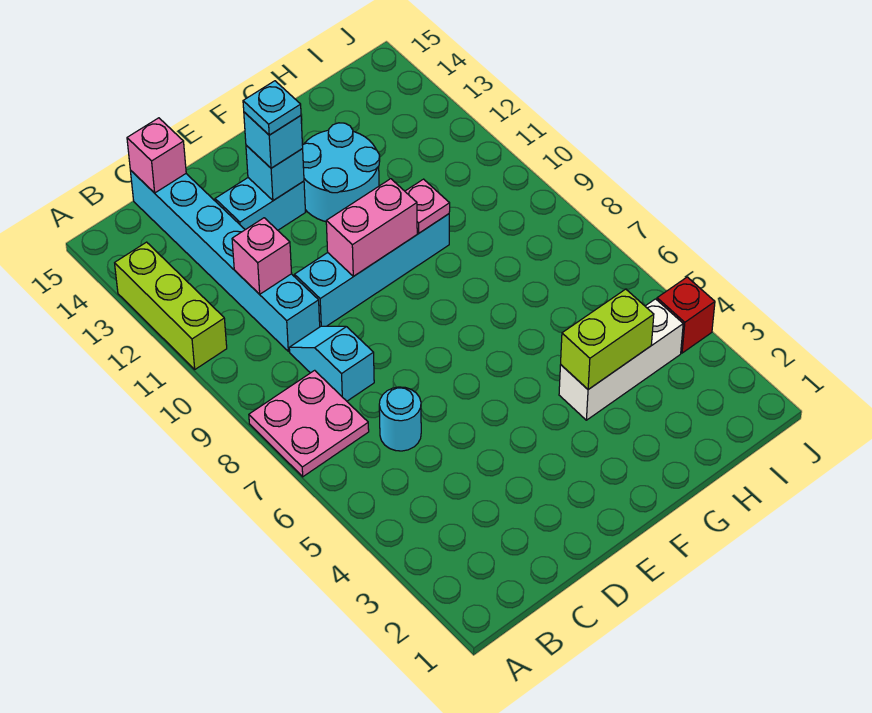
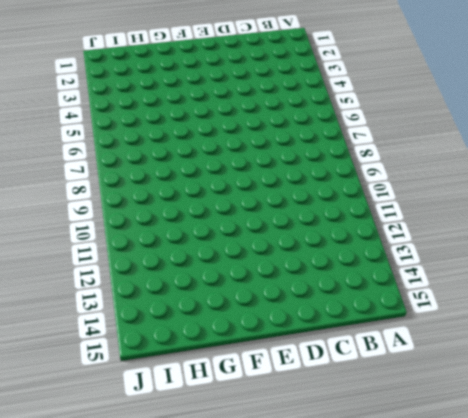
none -> pink plate A7:B8 level 1
none -> lime brick A11:A13 level 1
none -> cyan round brick C6 level 1

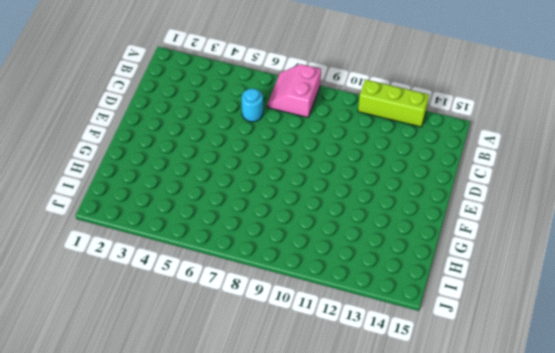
pink slope A7:B8 level 1 top 8 -> pink plate A7:B8 level 1
none -> cyan slope C8:C9 level 1 top 8
none -> cyan brick C10:C15 level 1
none -> cyan brick D10:G10 level 1

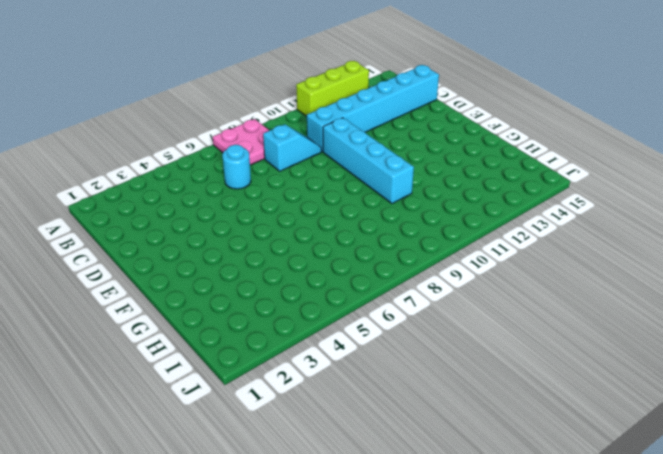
none -> cyan brick D13:E13 level 1
none -> cyan round brick F12:G13 level 1
none -> white brick G4:I4 level 1

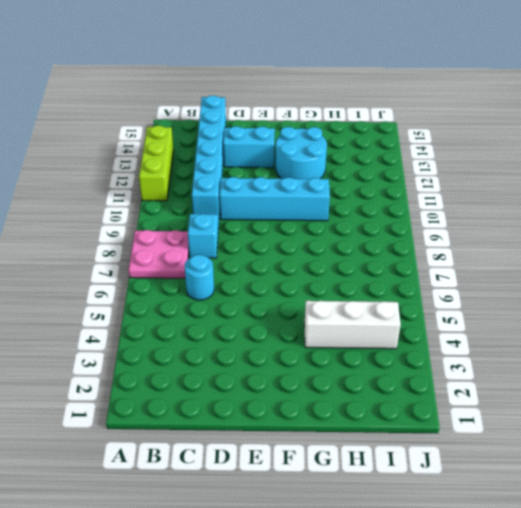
none -> red brick J4 level 1
none -> pink brick C11 level 2
none -> pink brick C15 level 2

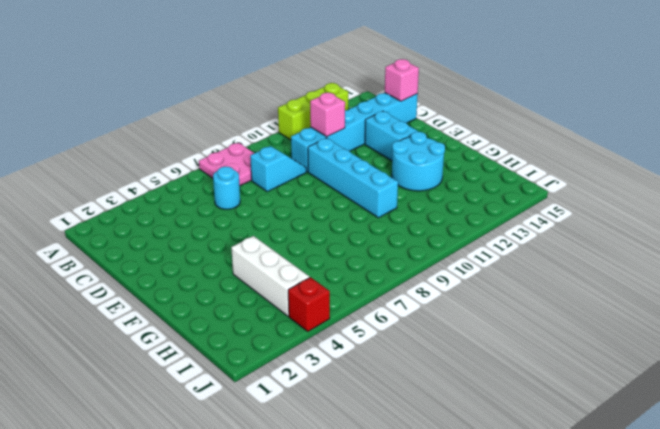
none -> pink brick E10:F10 level 2
none -> cyan brick E13 level 2
none -> lime brick G4:H4 level 2

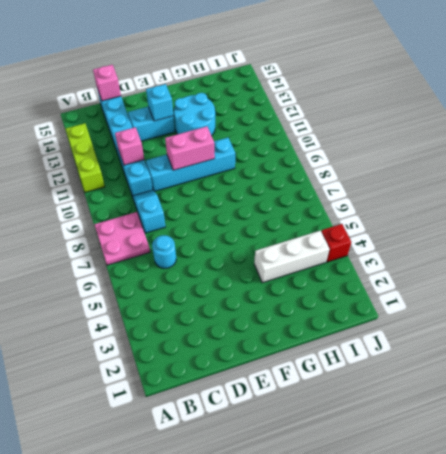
none -> lime brick G4:H4 level 2
none -> pink plate G10 level 2
none -> cyan brick E13 level 3

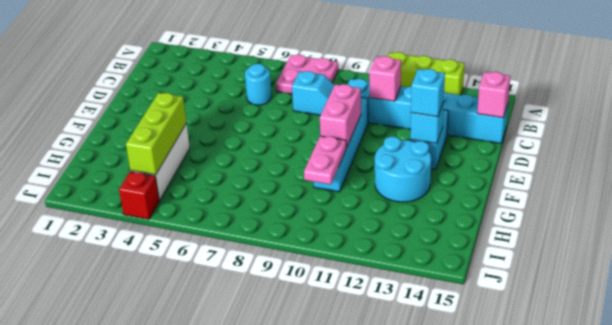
lime brick G4:I4 level 2 -> lime brick G4:H4 level 2
pink plate G10:H10 level 2 -> pink plate G10 level 2
none -> cyan plate E13 level 4

